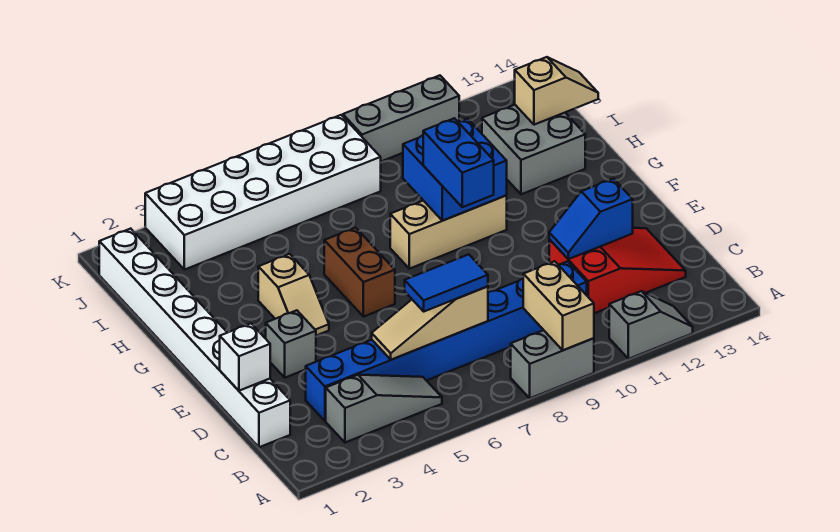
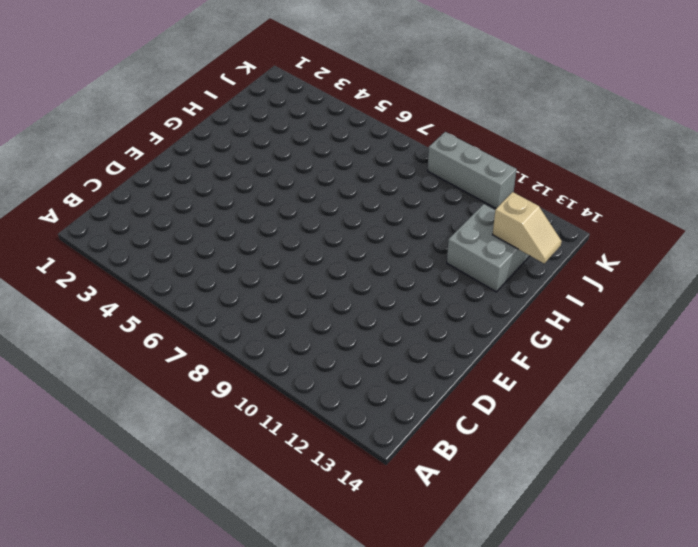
none -> grey brick A8:A9 level 1
none -> grey slope A11:A12 level 1 top 11
none -> grey slope B3:B5 level 1 top 3

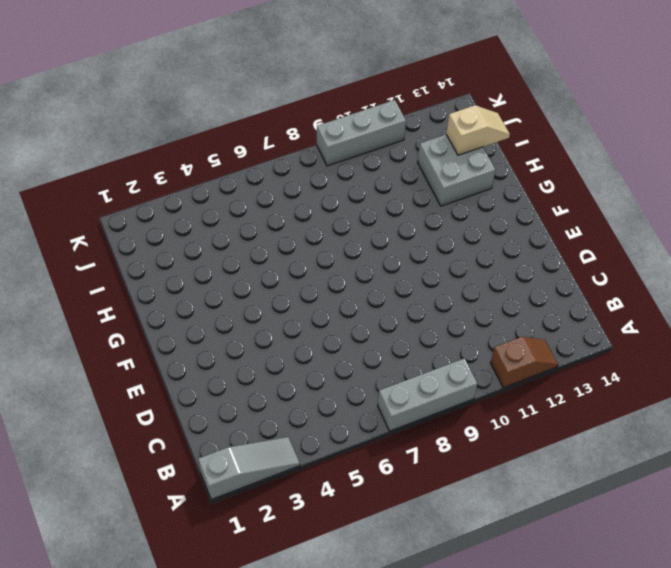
grey slope A1:A3 level 1 top 1 -> grey slope B3:B5 level 1 top 3
grey brick A7:A9 level 1 -> grey brick A8:A9 level 1
brown slope A11:A12 level 1 top 11 -> grey slope A11:A12 level 1 top 11
none -> white brick C1:J1 level 1
none -> blue brick C3:C10 level 1
none -> red slope C11:D13 level 1 top 11

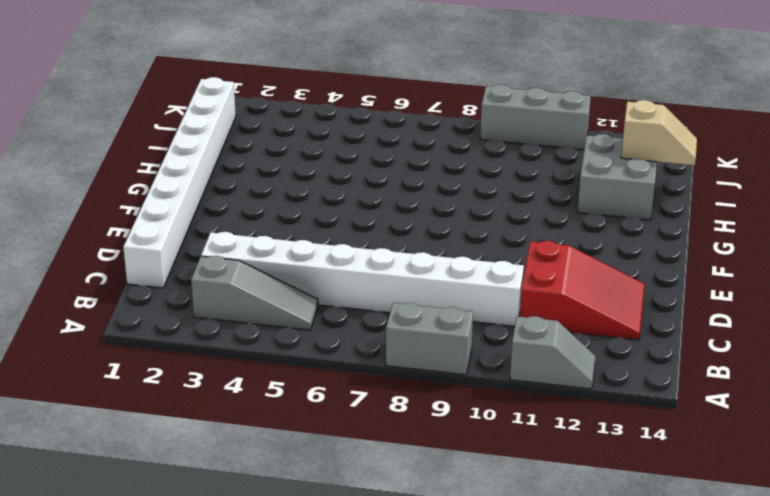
white brick C3:C10 level 1 -> blue brick C3:C10 level 1
none -> grey brick E3 level 1
none -> tan slope F4:G4 level 1 top G
none -> brown brick F6:G6 level 1

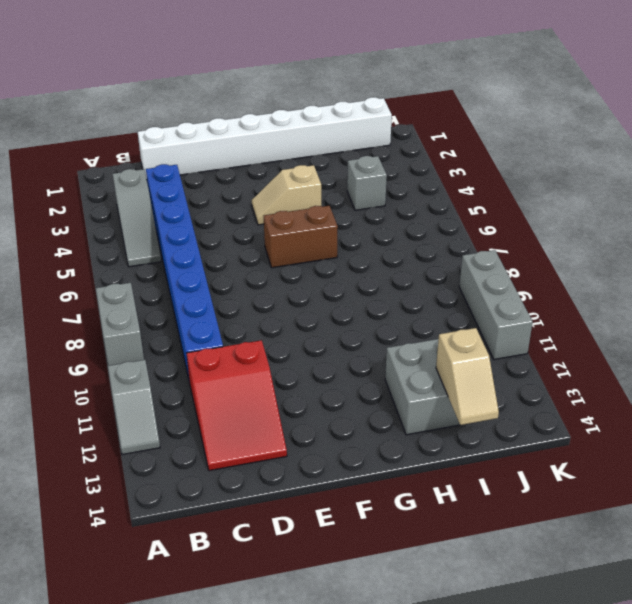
grey brick I4 level 1 -> grey brick E3 level 1
none -> tan brick G8:G10 level 1
none -> white brick J3:K8 level 1
none -> tan brick A9:B9 level 2

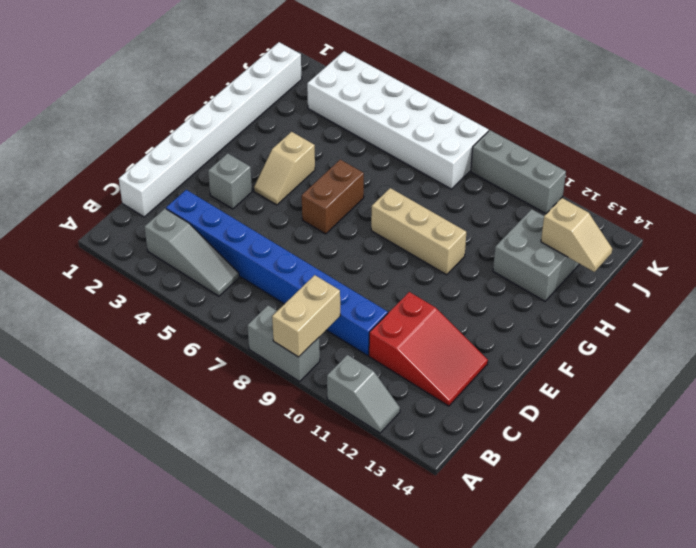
none -> tan slope C5:C7 level 2 top 7
none -> white brick D1 level 2
none -> blue slope D11:D12 level 2 top 12

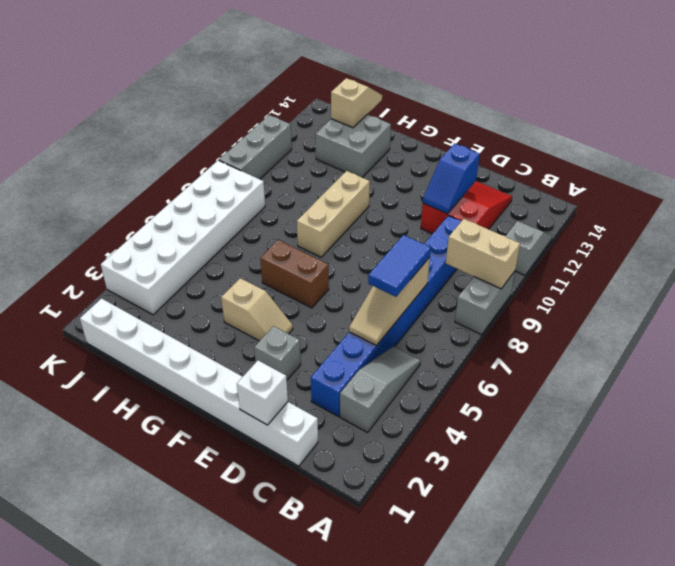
none -> blue brick G9:H10 level 2
none -> blue brick F9:G9 level 3

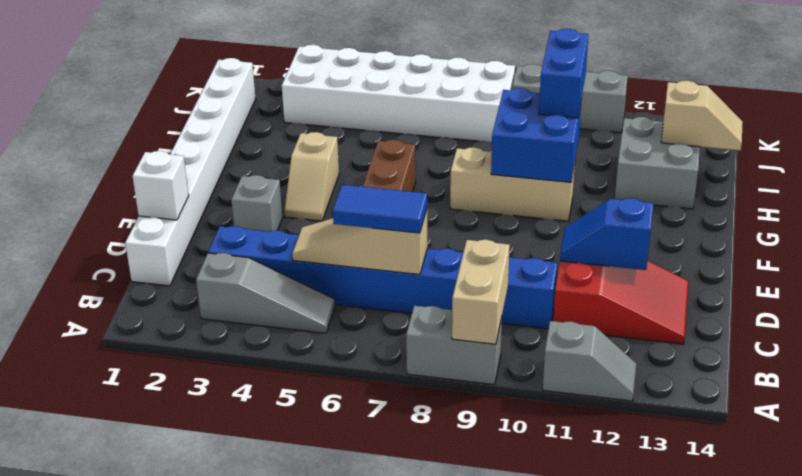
blue brick H10:I10 level 3 -> blue brick F9:G9 level 3

